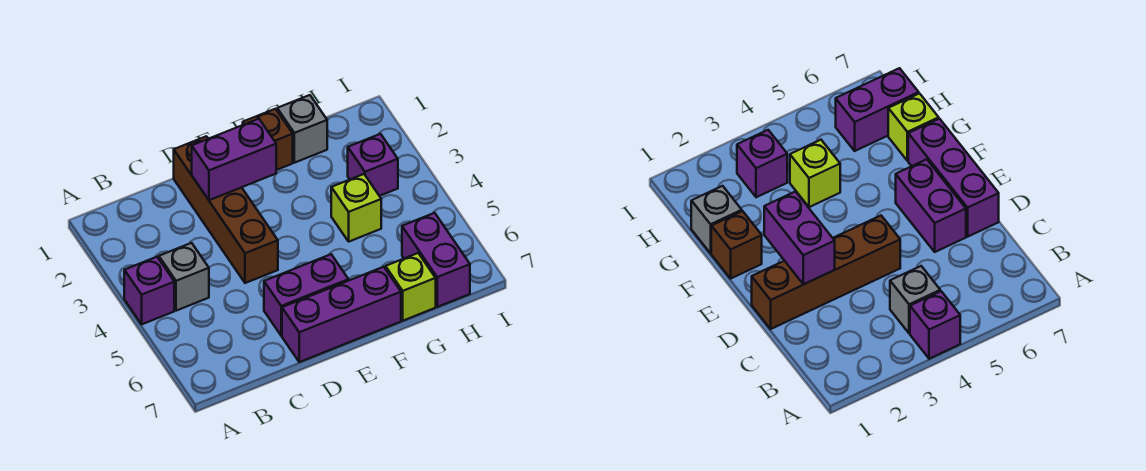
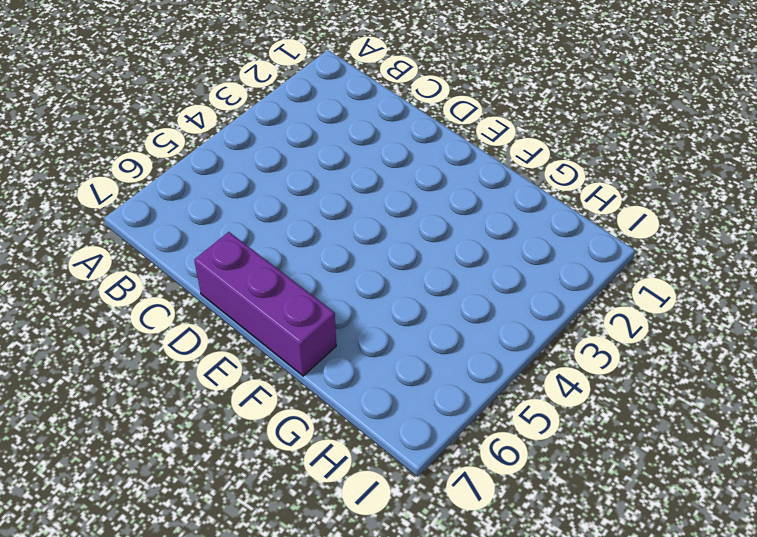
none -> purple brick A4 level 1
none -> grey brick B4 level 1
none -> brown brick D1:D4 level 1

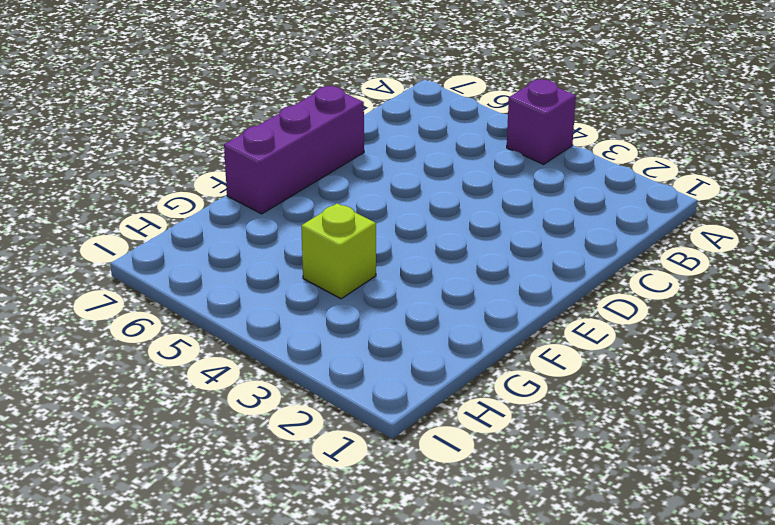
none -> grey brick B4 level 1
none -> brown brick D1:D4 level 1
none -> purple brick D6:E6 level 1

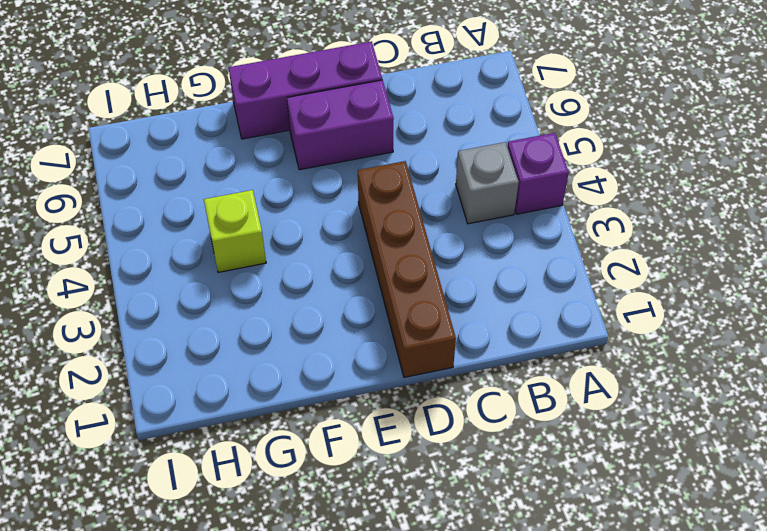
none -> brown brick F1 level 1
none -> grey brick G1 level 1
none -> lime brick G7 level 1

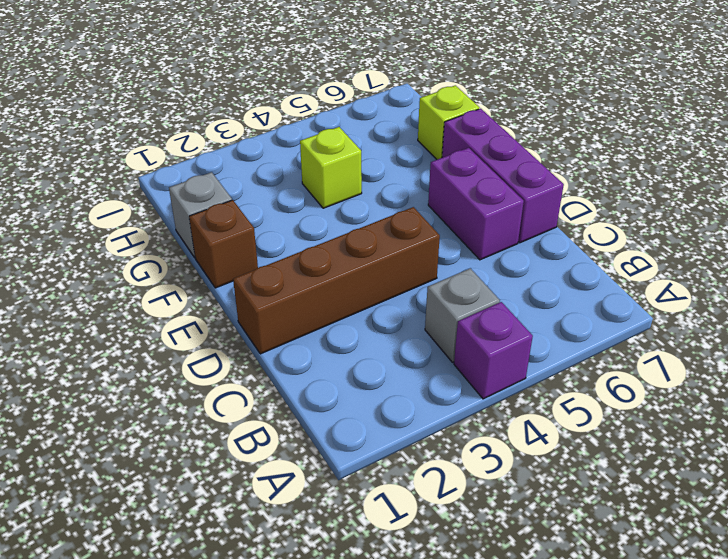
none -> purple brick H3 level 1
none -> purple brick H6:H7 level 1
none -> purple brick D2:E2 level 2

